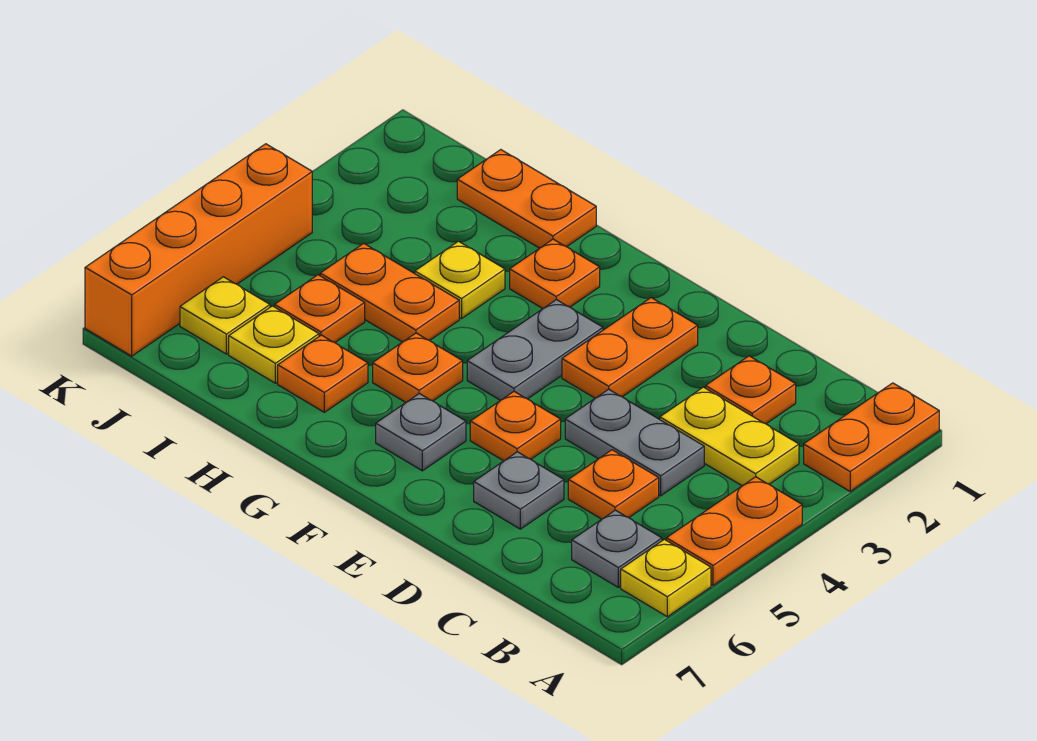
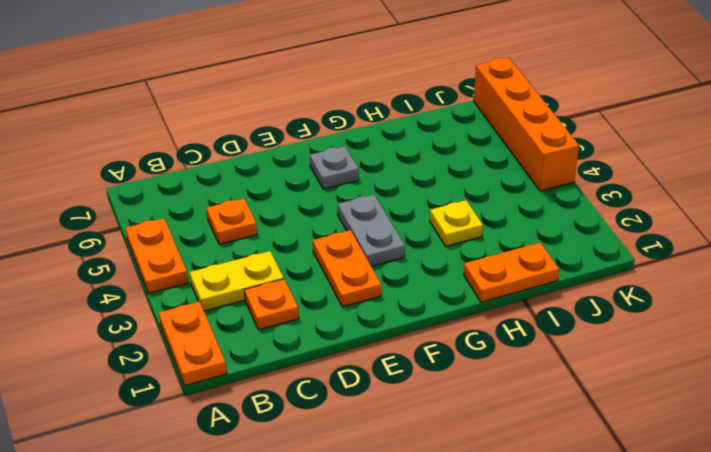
none -> yellow plate A6 level 1
none -> grey plate B6 level 1
none -> grey plate C4:D4 level 1

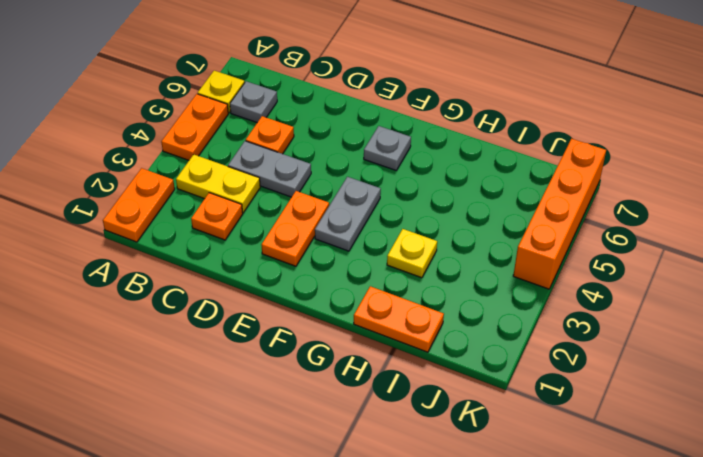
none -> grey plate D6 level 1
none -> orange plate E5 level 1
none -> orange plate G2 level 1

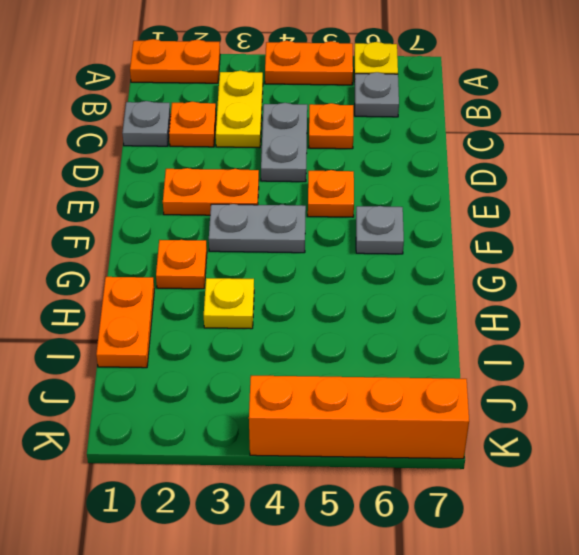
grey plate C1 level 1 -> grey plate D6 level 1
none -> orange plate G5 level 1
none -> orange plate H4:I4 level 1
none -> orange plate H6 level 1

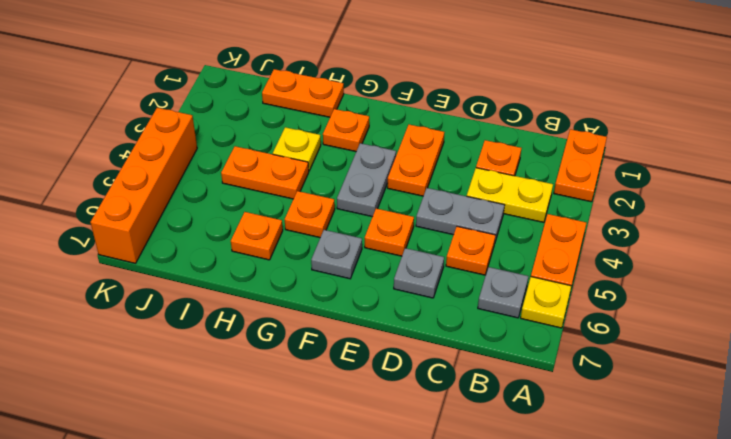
none -> orange plate I5 level 1
none -> yellow plate I6 level 1
none -> yellow plate J6 level 1

